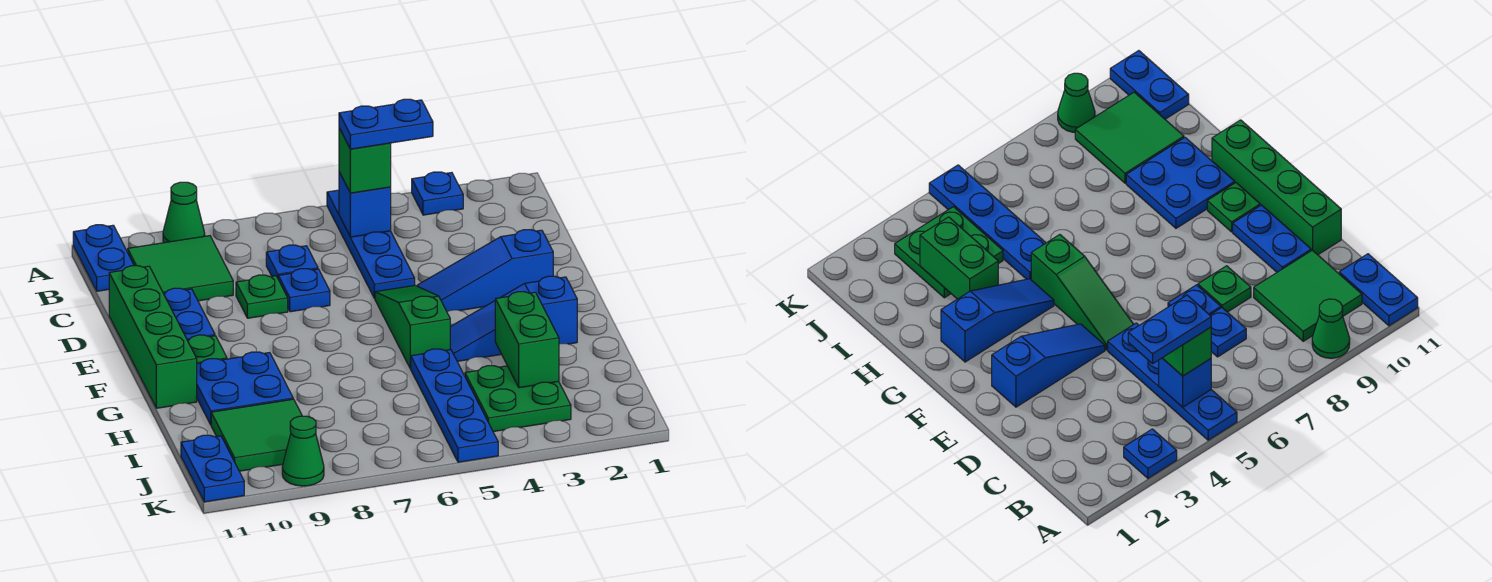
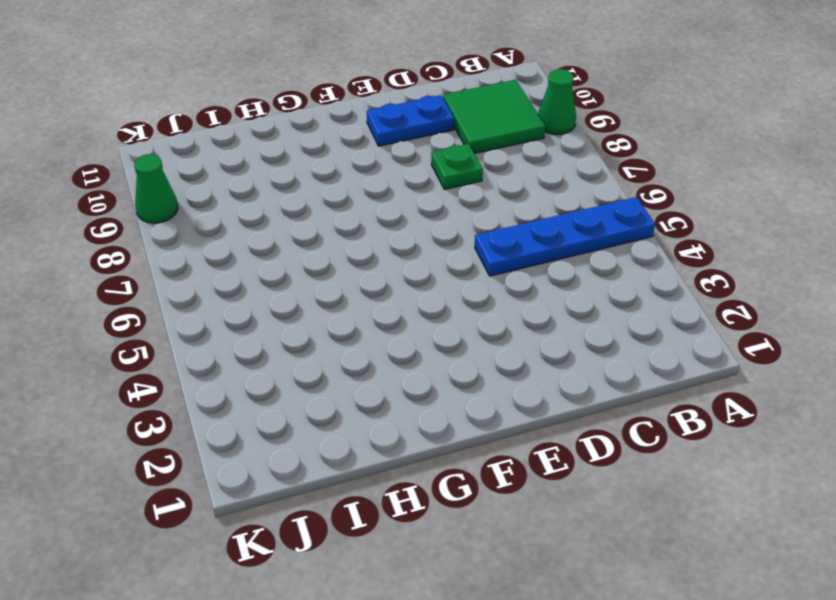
none -> blue plate A3 level 1
none -> blue plate A11:B11 level 1
none -> blue plate C7 level 1

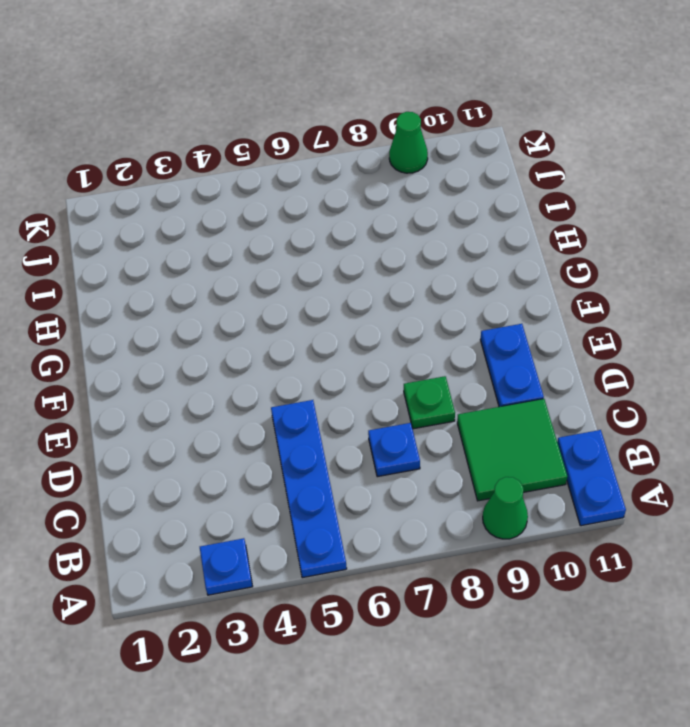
none -> blue plate D7 level 1
none -> green brick D11:G11 level 1
none -> blue slope E2:E4 level 1 top 2

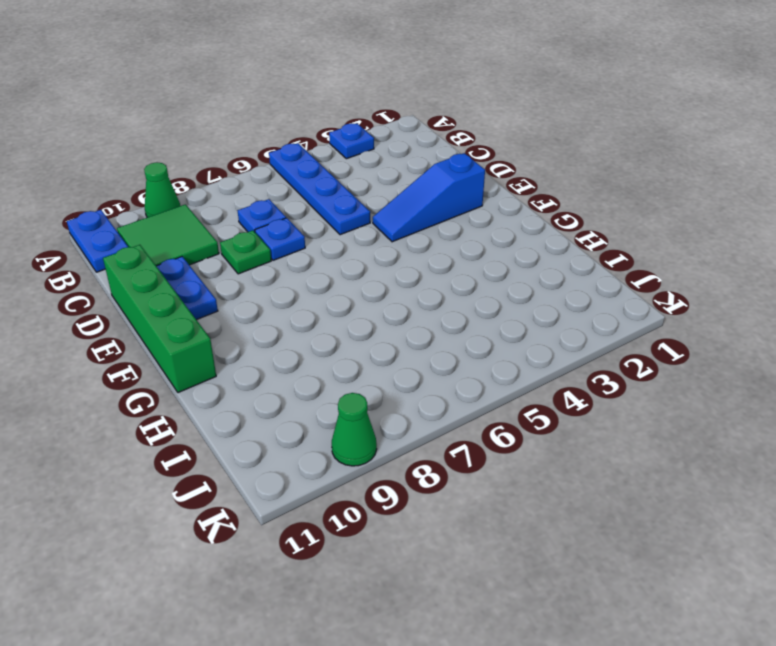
none -> green slope E5:G5 level 1 top G
none -> green plate F10 level 1
none -> blue slope G2:G4 level 1 top 2

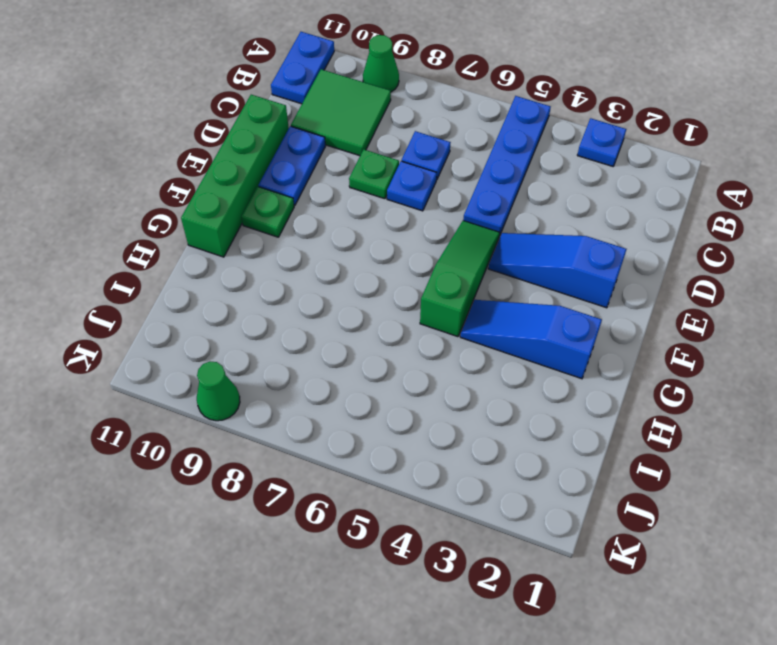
none -> blue plate G9:H10 level 1
none -> blue plate H5:K5 level 1
none -> green plate I3:J4 level 1

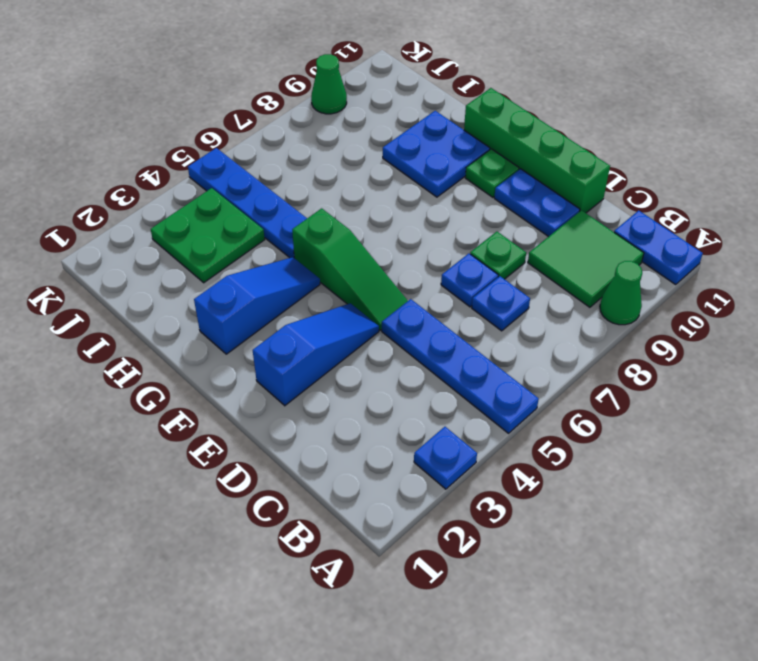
none -> green tile I9:J10 level 1
none -> blue plate J11:K11 level 1
none -> blue brick B5 level 2

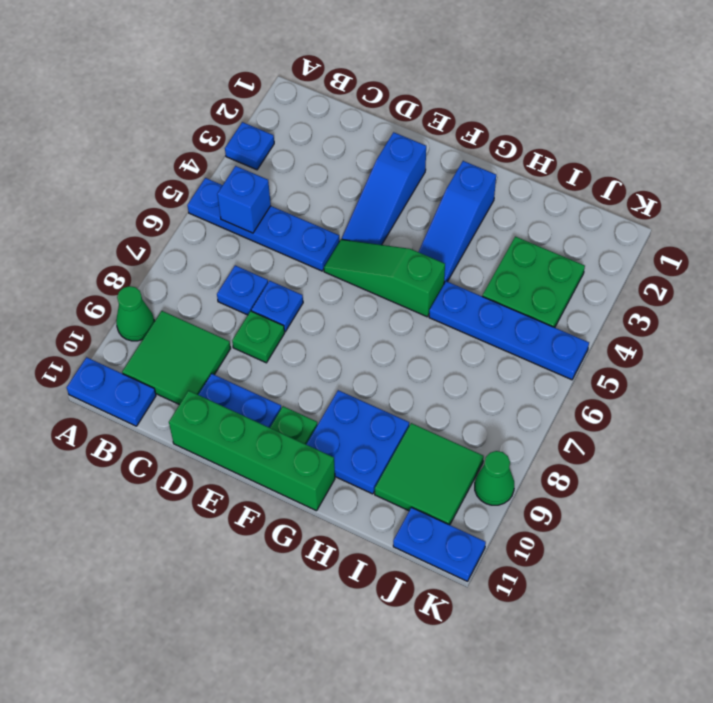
none -> green brick H3:I3 level 2
none -> green brick B5 level 3
none -> blue plate B4:B5 level 4

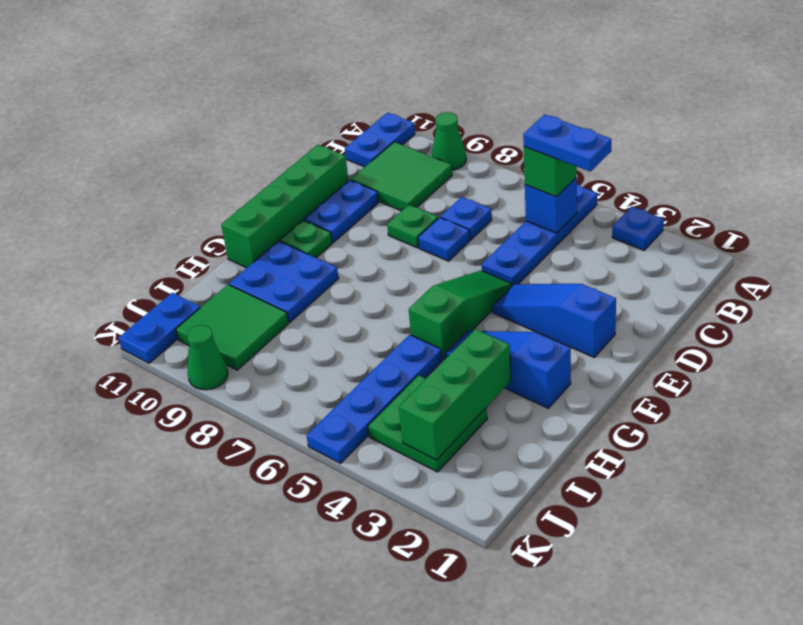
green brick H3:J3 level 2 -> green brick H3:I3 level 2

